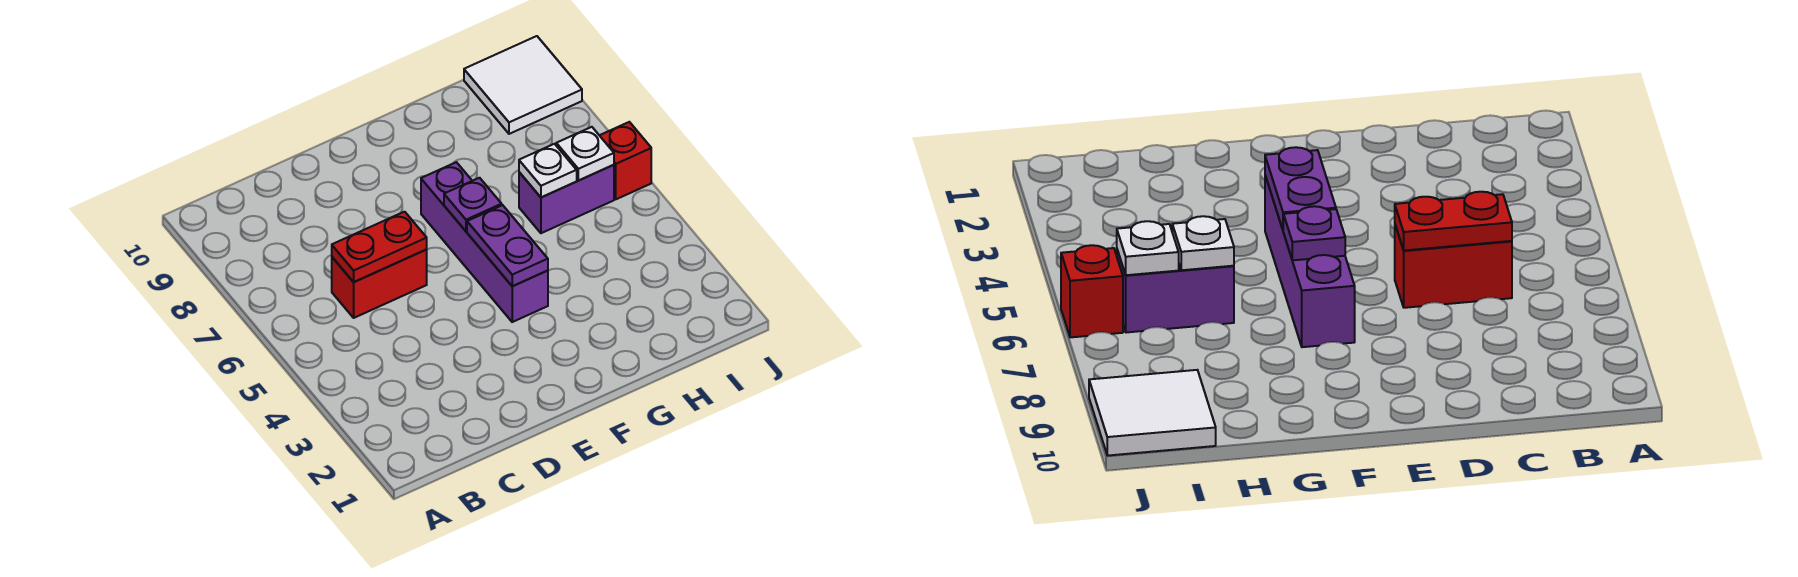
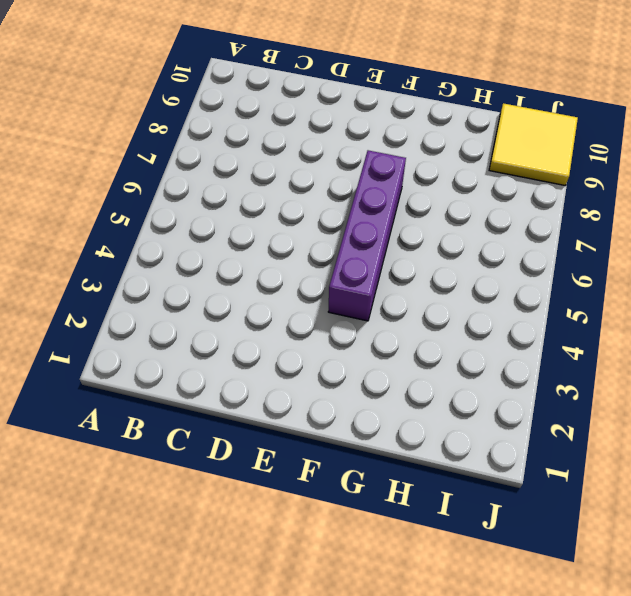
yellow tile I9:J10 level 1 -> white tile I9:J10 level 1
none -> red brick C6:D6 level 1
none -> purple brick H6:I6 level 1

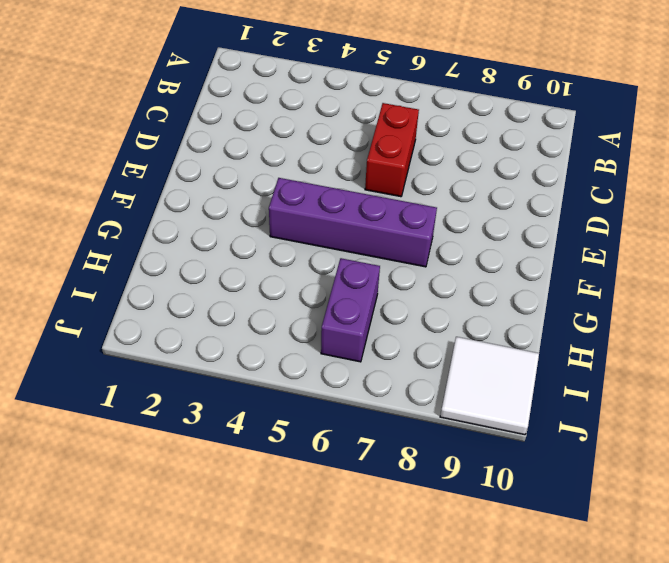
none -> red brick J6 level 1
none -> red plate C6:D6 level 2

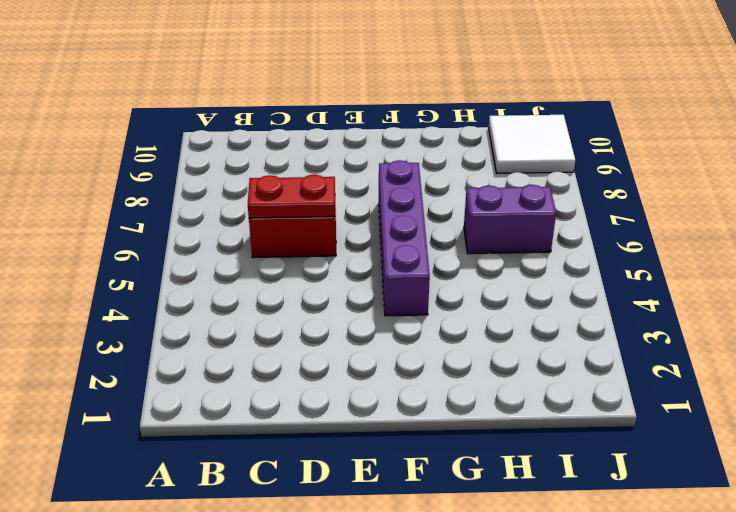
none -> red brick J6 level 1
none -> purple plate F4:F5 level 2

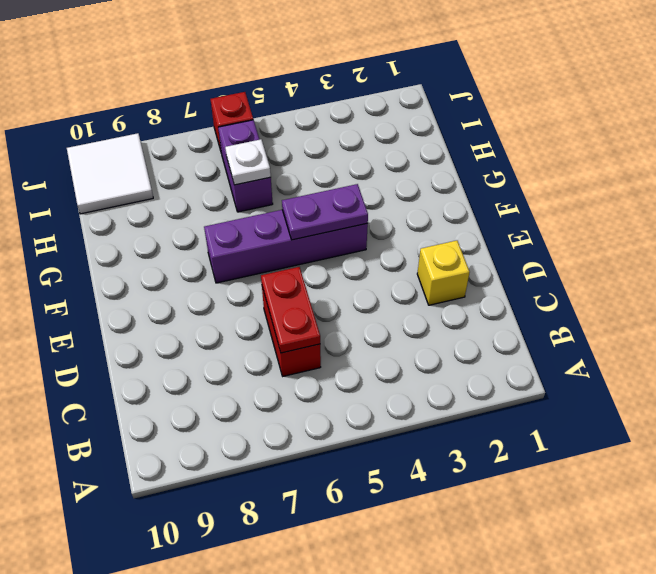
yellow brick D2 level 1 -> none
none -> purple plate F6 level 2
none -> white plate I6 level 2

